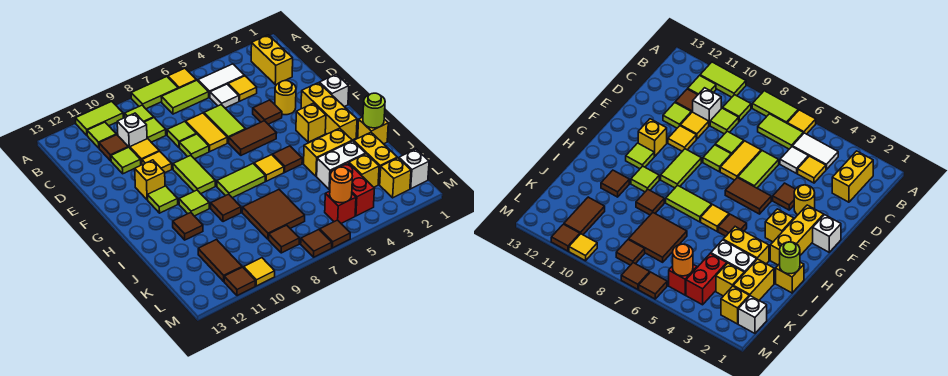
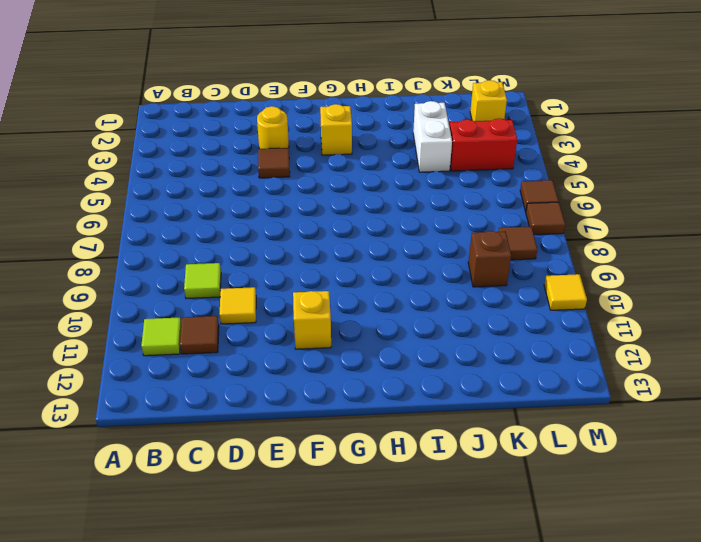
brown brick K9 level 1 -> none
none -> yellow tile A6 level 1
none -> lime tile A7:A8 level 1
none -> lime tile A10:A11 level 1
none -> yellow brick B2:C2 level 1

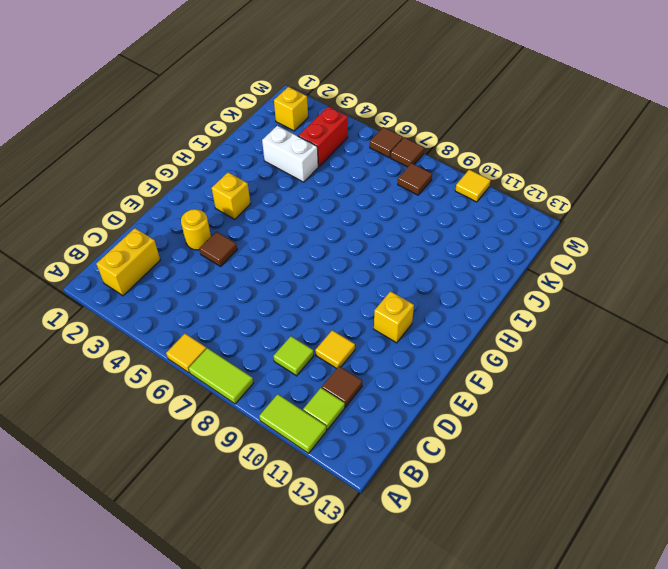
none -> white tile B4:B5 level 1
none -> lime tile B6:B7 level 1
none -> lime tile B9 level 1
none -> yellow tile C4 level 1

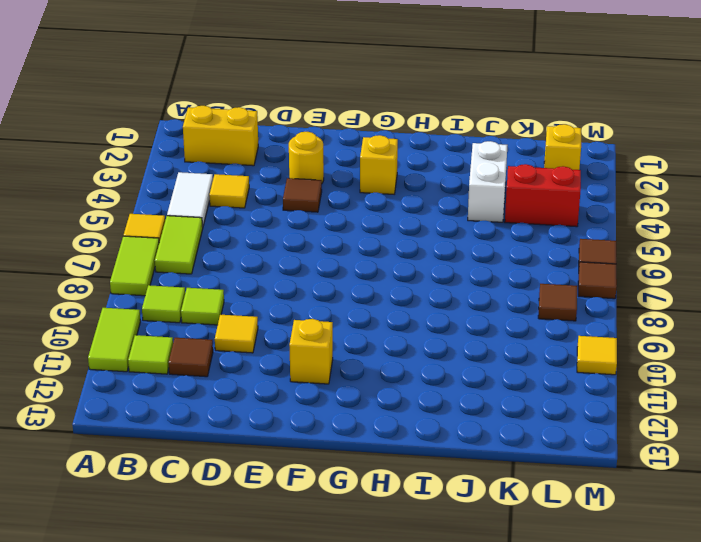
none -> white tile C5 level 1
none -> white brick C10 level 1
none -> lime tile D6:E6 level 1
none -> yellow tile D7:E7 level 1

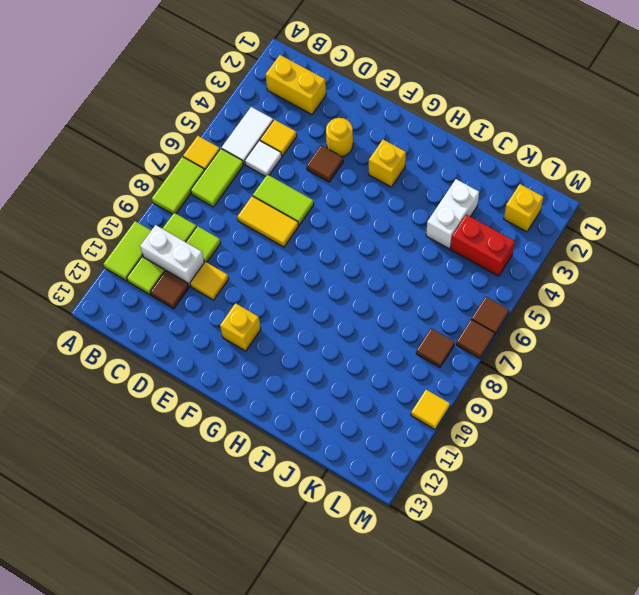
white brick B10:C10 level 1 -> white brick C10 level 1
none -> lime tile D8 level 1
none -> lime tile D11 level 1
none -> lime tile E8 level 1
none -> yellow tile E10 level 1

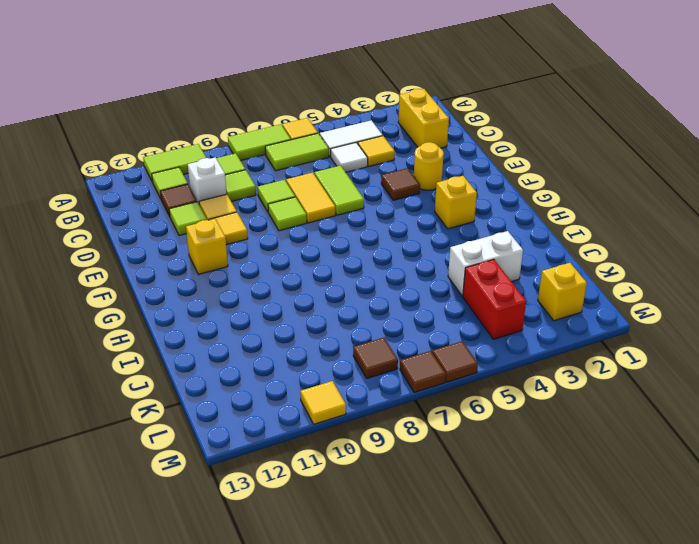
none -> white brick F1 level 1
none -> yellow brick F2:H2 level 1
none -> brown tile F5:F6 level 1
none -> lime tile F9:G9 level 1

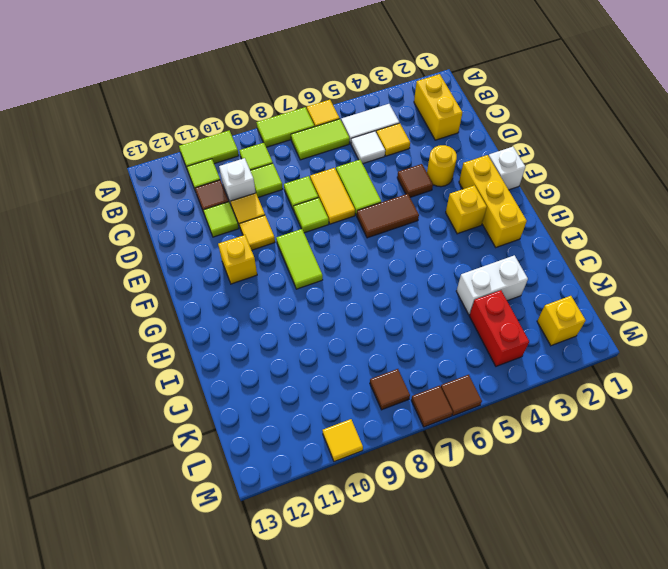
none -> lime tile G11 level 1
none -> brown tile H5 level 1
none -> yellow tile H6 level 1
none -> lime tile H7:H8 level 1

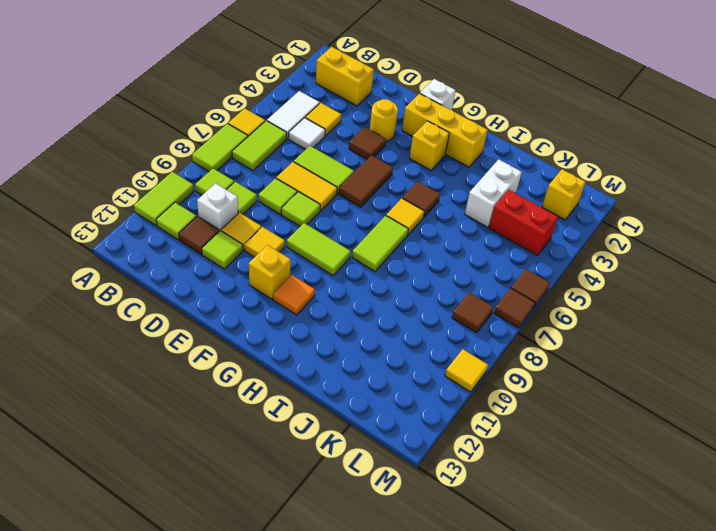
orange tile G11 level 1 -> lime tile G11 level 1
none -> lime tile H10 level 1
none -> yellow brick I1 level 1
none -> yellow brick I3:I4 level 1
none -> brown tile I9 level 1

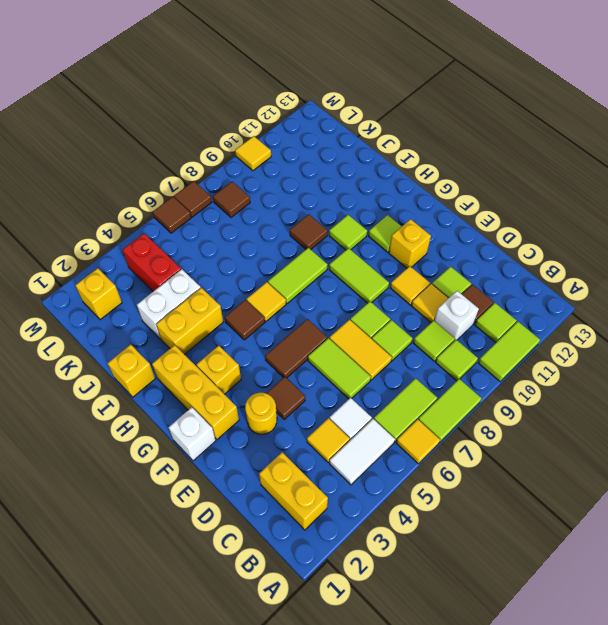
none -> brown tile I11 level 1
none -> yellow brick J2:K2 level 1
none -> brown tile J7:K8 level 1
none -> yellow brick K3 level 1

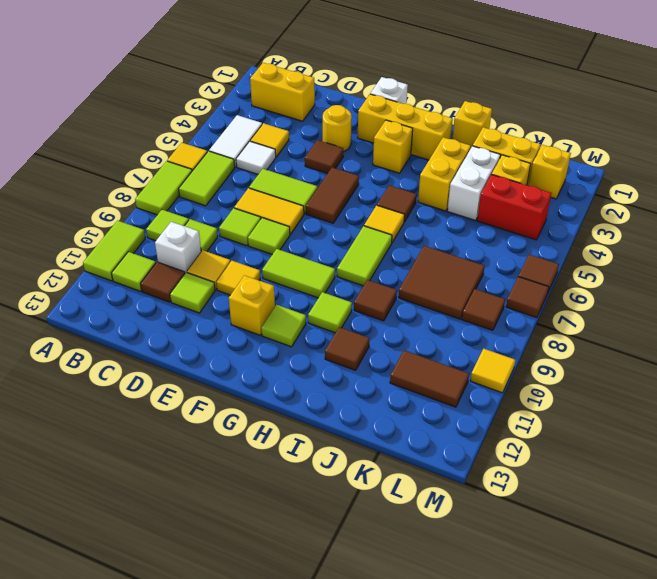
none -> white brick L1 level 1
none -> red brick L5 level 1
none -> brown tile M11 level 1
none -> lime round brick I1 level 2

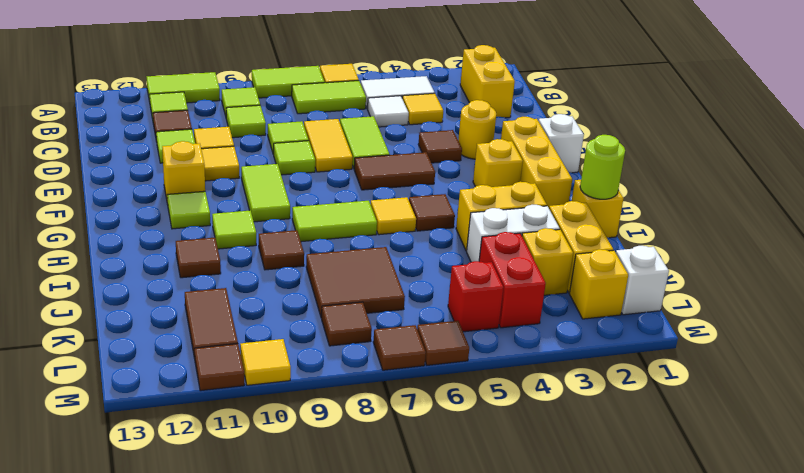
none -> white brick C10 level 1
none -> orange round brick L5 level 2

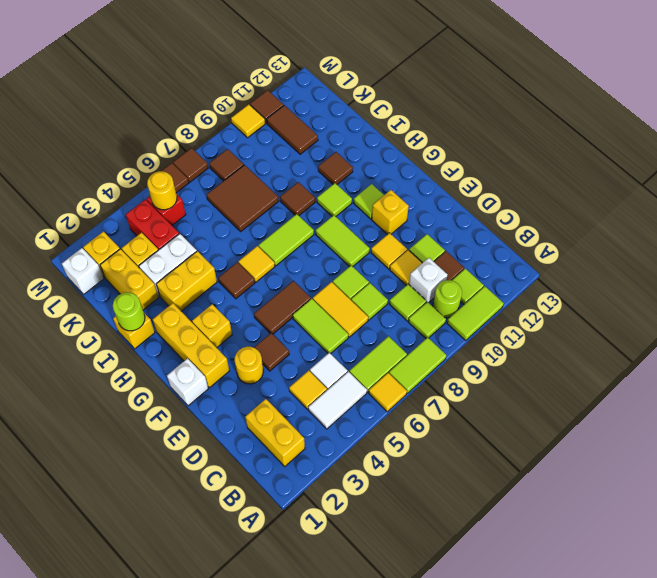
lime round brick B10 level 1 -> none
yellow round brick L5 level 2 -> orange round brick L5 level 2

